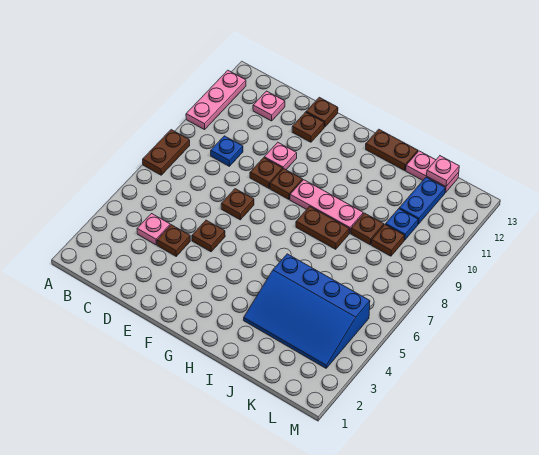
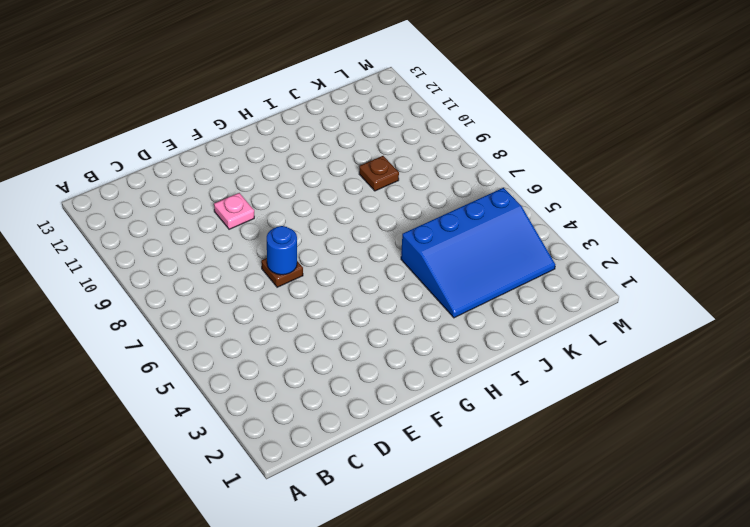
blue round brick E7 level 2 -> none
none -> brown plate A7:A8 level 1
none -> pink plate A10:A12 level 1
none -> pink plate C4 level 1

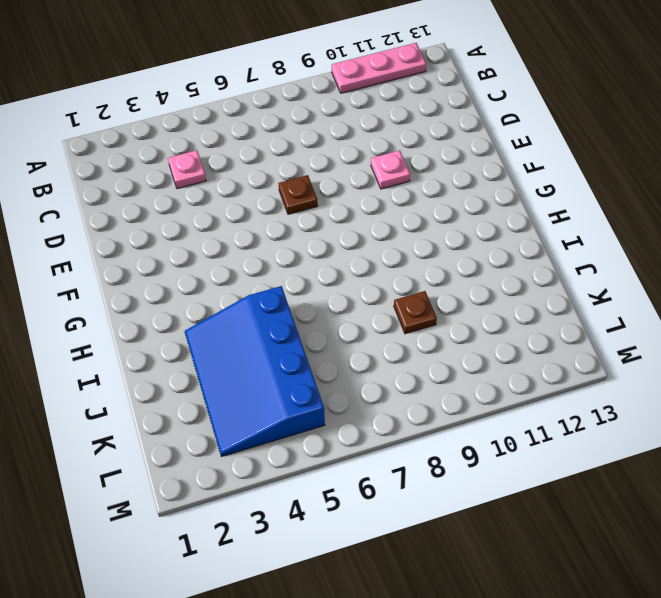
none -> brown plate A7:A8 level 1
none -> blue plate C9 level 1
none -> pink plate C12 level 1

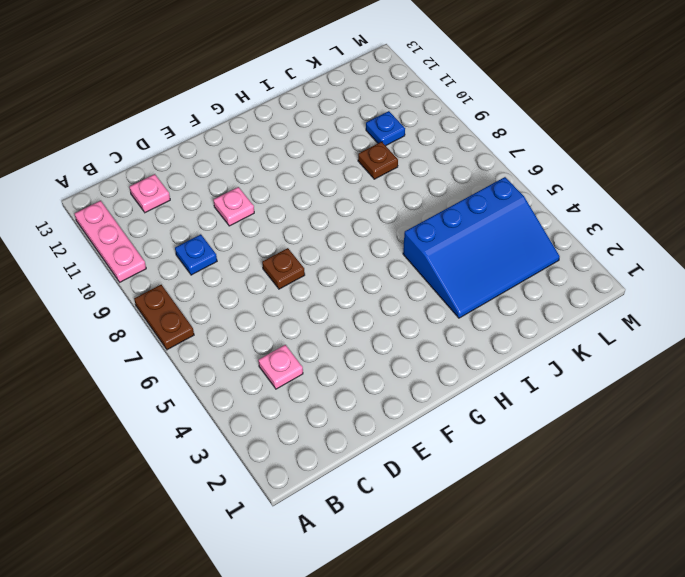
none -> brown plate D4 level 1
none -> brown plate E5 level 1
none -> brown plate E9 level 1

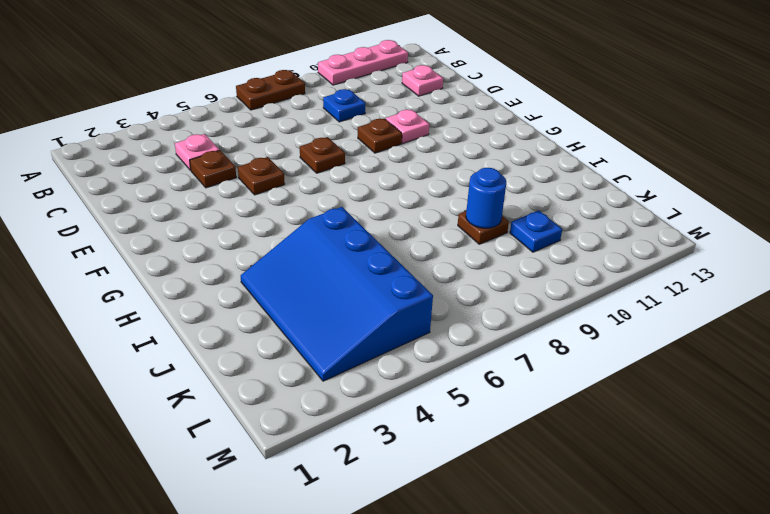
blue round brick J9 level 2 -> none
none -> brown plate E12 level 1
none -> brown plate E13 level 1
none -> brown plate F9 level 1

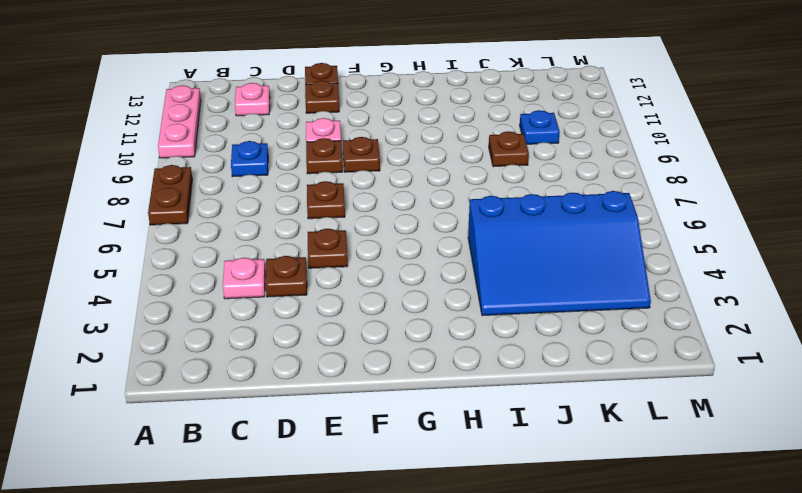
none -> pink plate G9:I9 level 1
none -> brown plate H8:I8 level 1
none -> brown plate H13:I13 level 1

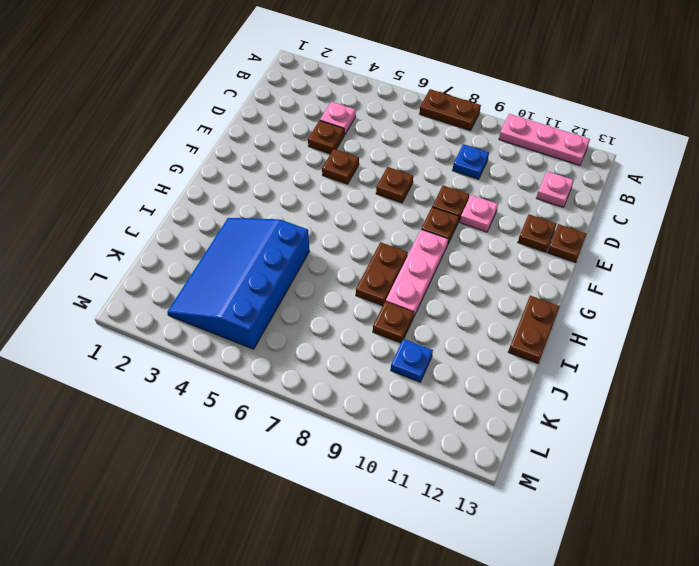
none -> pink plate J13:K13 level 1
none -> brown plate K9 level 1
none -> blue plate K11:K12 level 1

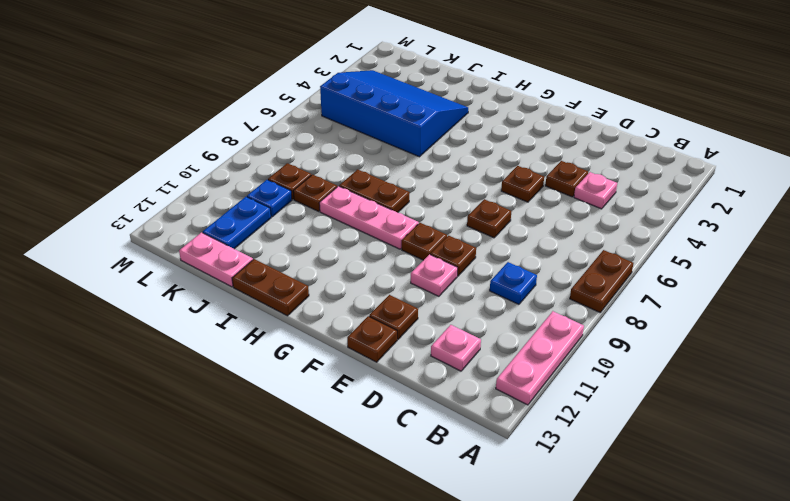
none -> pink plate K13 level 2

